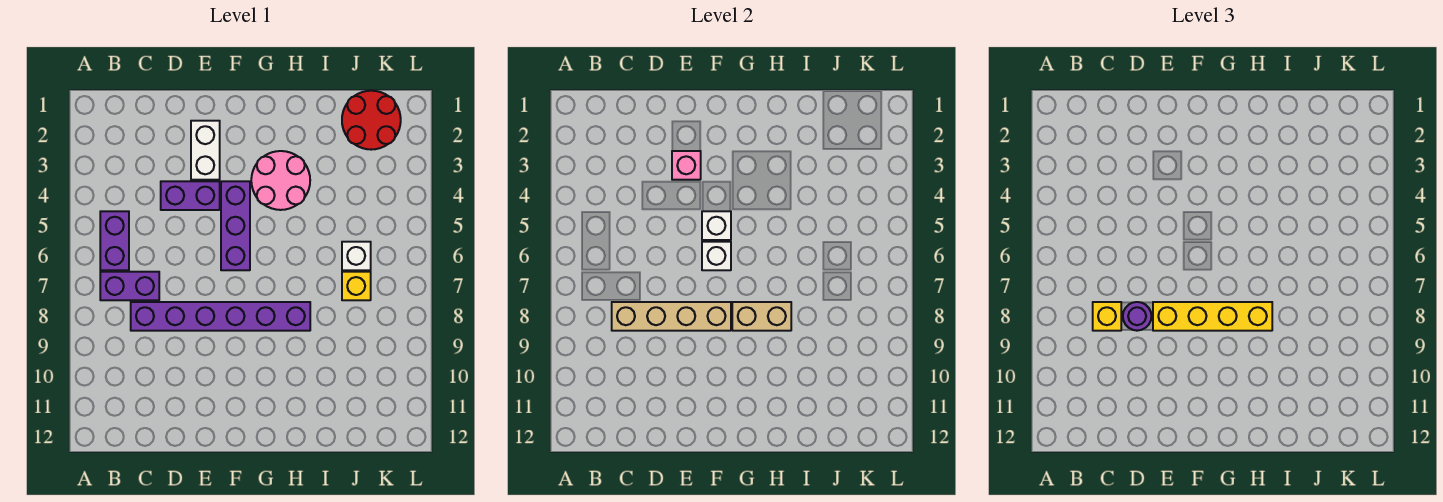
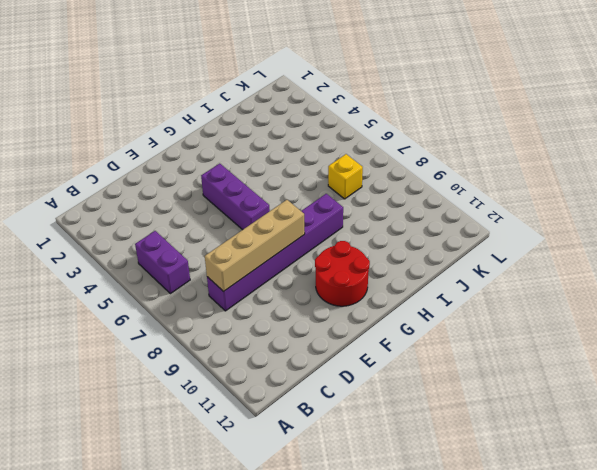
red round brick F10:G11 level 1 -> red round brick J1:K2 level 1
none -> purple brick B7:C7 level 1
none -> purple brick D4:E4 level 1
none -> white brick E2:E3 level 1

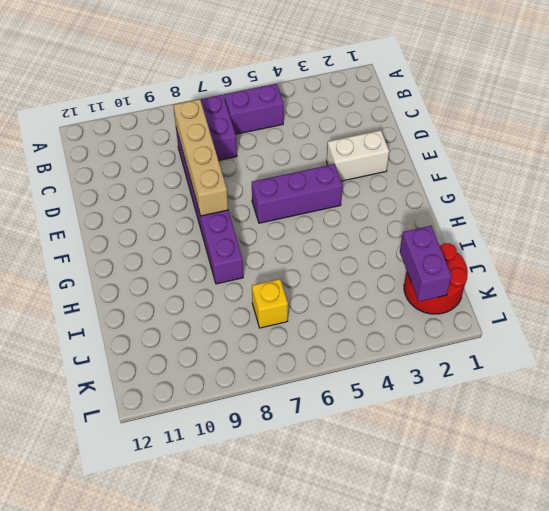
purple brick J2:K2 level 2 -> purple brick D4:E4 level 1
none -> pink round brick G3:H4 level 1
none -> white brick J6 level 1
none -> pink brick E3 level 2

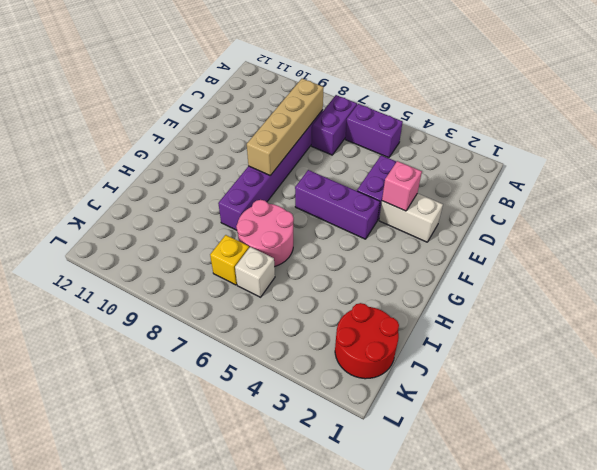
pink round brick H6:I7 level 1 -> pink round brick G3:H4 level 1
none -> white brick F5 level 2
none -> white brick F6 level 2
none -> tan brick G8:H8 level 2

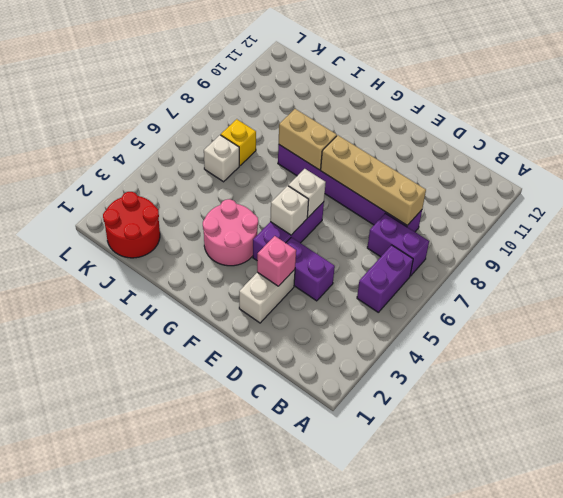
none -> yellow brick C8 level 3
none -> purple round brick D8 level 3
none -> yellow brick E8:H8 level 3

